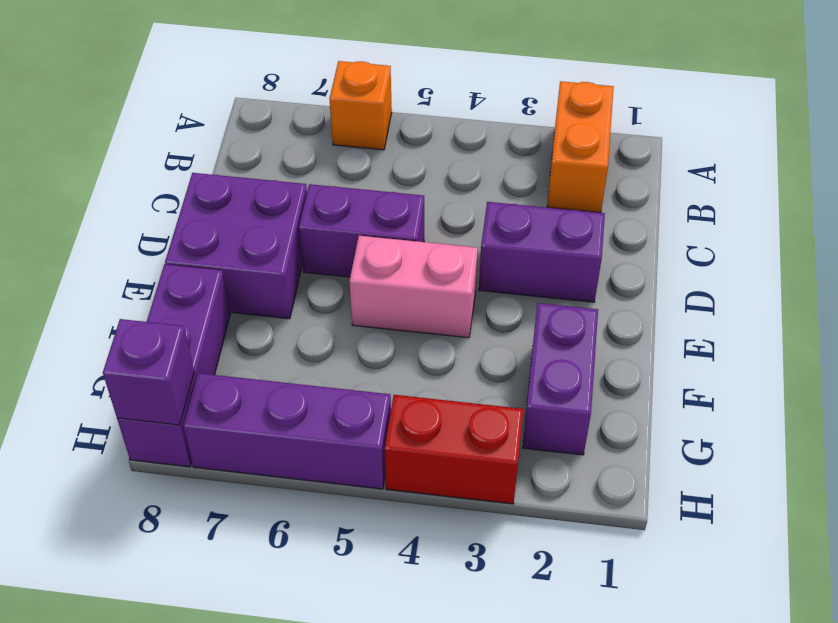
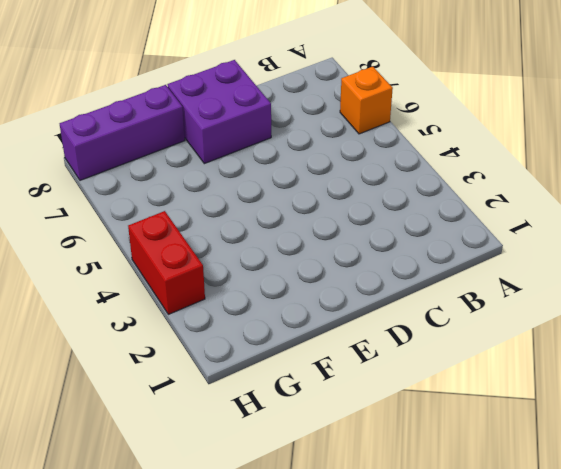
none -> orange brick A2:B2 level 1
none -> purple brick D2:D3 level 1

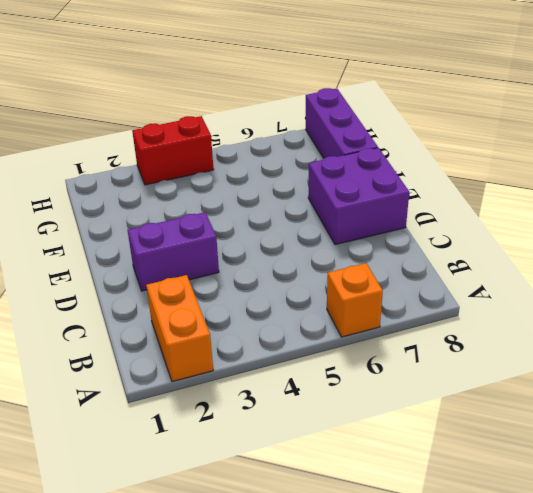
none -> purple brick D5:D6 level 1
none -> pink brick E4:E5 level 1

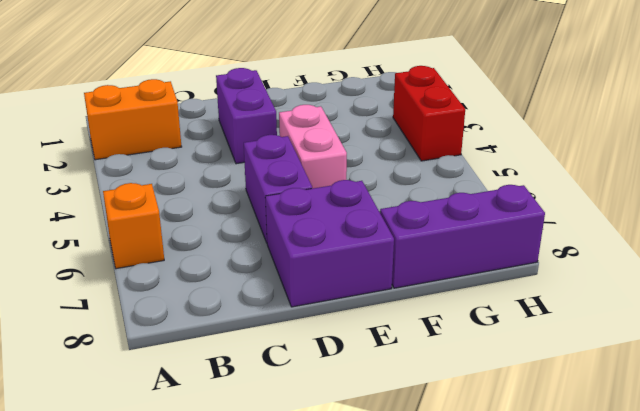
none -> purple brick F2:G2 level 1
none -> purple brick H5:H7 level 1

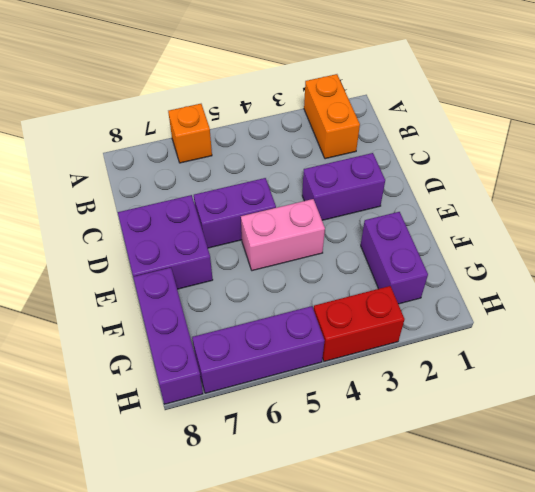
none -> purple brick H8 level 2

